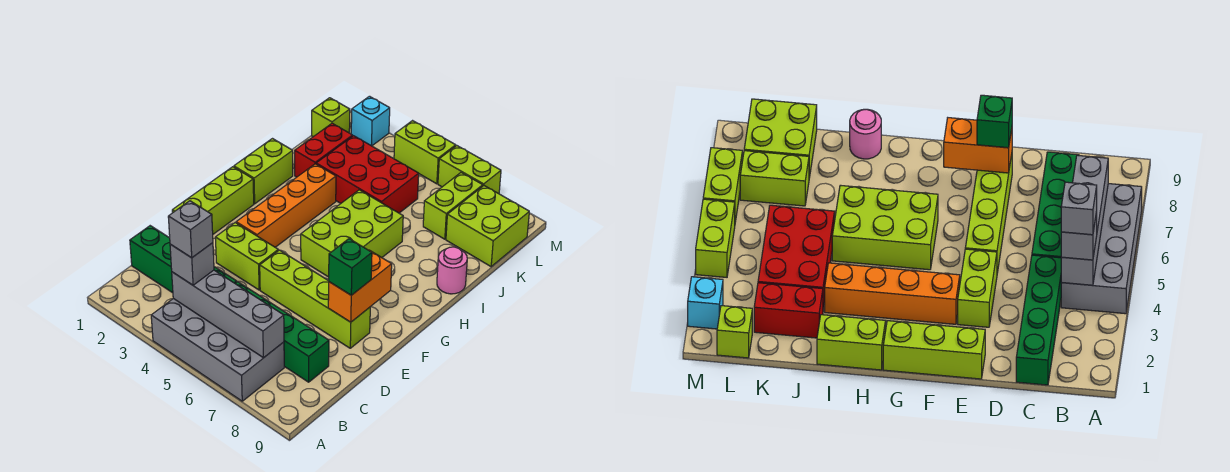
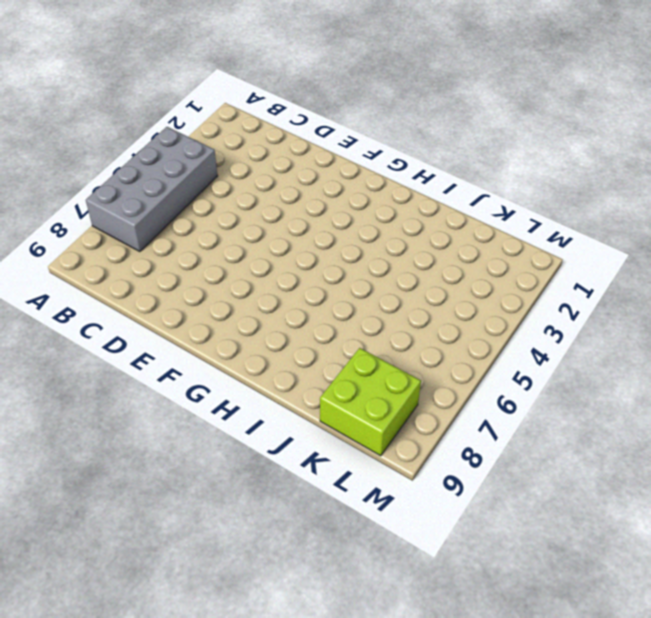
none -> green brick C1:C4 level 1
none -> green brick C5:C8 level 1
none -> lime brick E1:G1 level 1

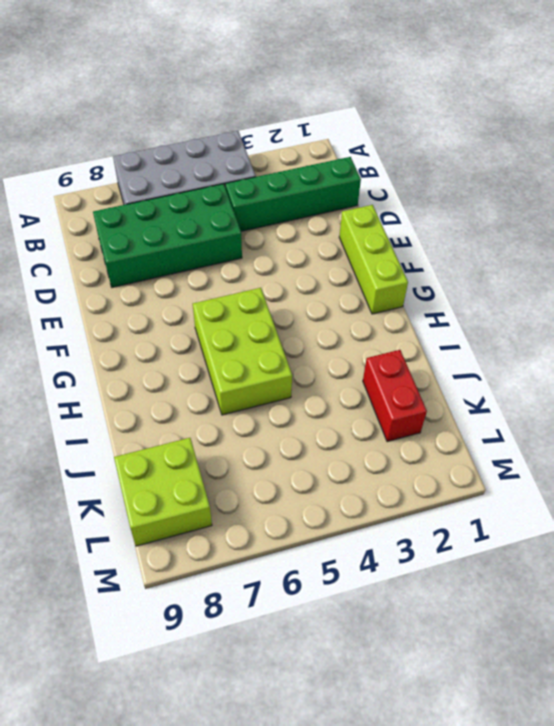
green brick C5:D8 level 1 -> green brick C5:C8 level 1
none -> lime brick E3:E4 level 1
none -> lime brick E5:E8 level 1
none -> orange brick F3:I3 level 1

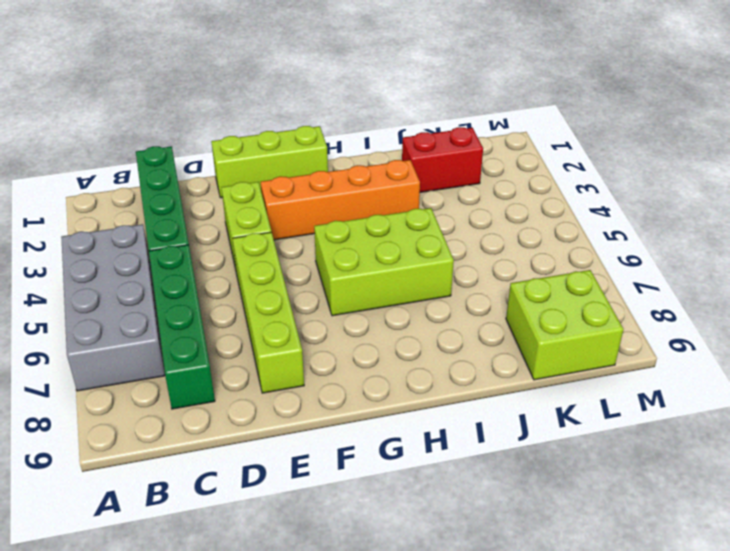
none -> lime brick H1:I1 level 1
none -> pink round brick I9 level 1
none -> red brick J3:K5 level 1

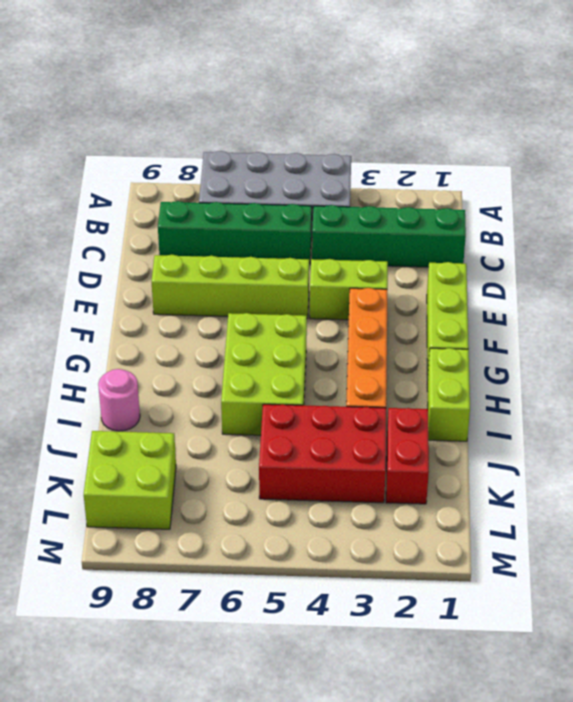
none -> lime brick K7:L7 level 1
none -> lime brick L1 level 1
none -> cyan brick M2 level 1

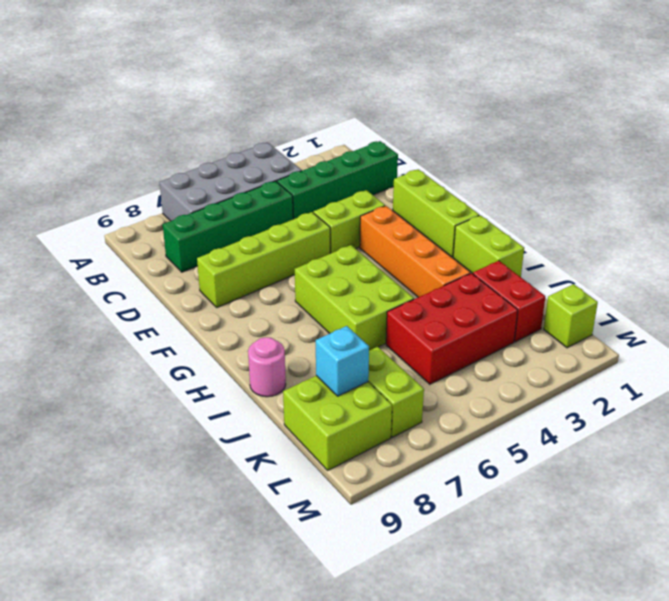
cyan brick K8 level 2 -> cyan brick M2 level 1
none -> lime brick M4:M5 level 1
none -> lime brick M6:M7 level 1
none -> grey brick B4:B7 level 2

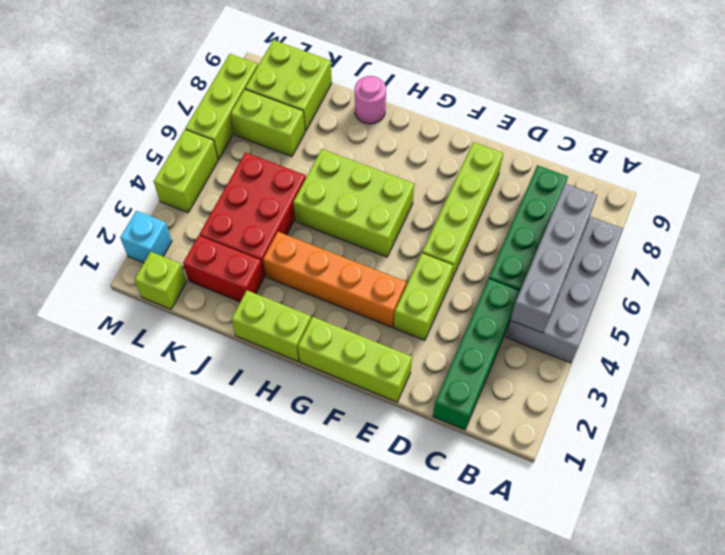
lime brick M6:M8 level 1 -> lime brick M6:M7 level 1
none -> orange brick E8:F8 level 2
none -> grey brick B4 level 3
none -> green brick E8 level 3

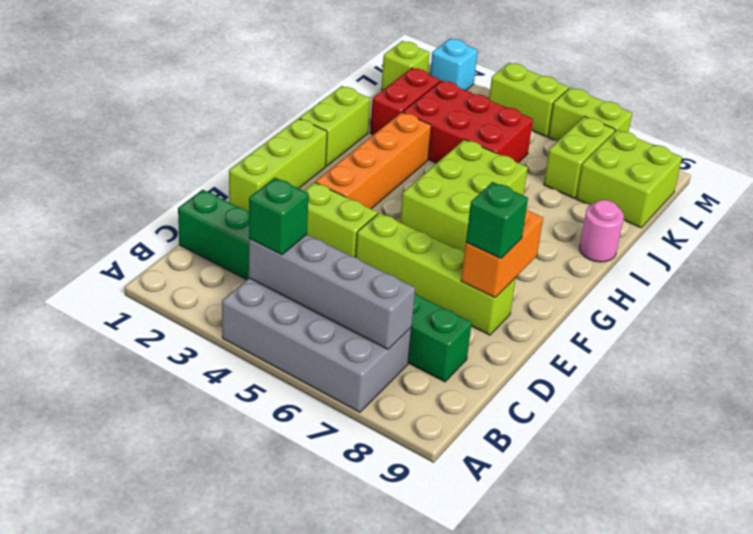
green brick B4 level 3 -> grey brick B4 level 3
none -> grey brick B4 level 4

